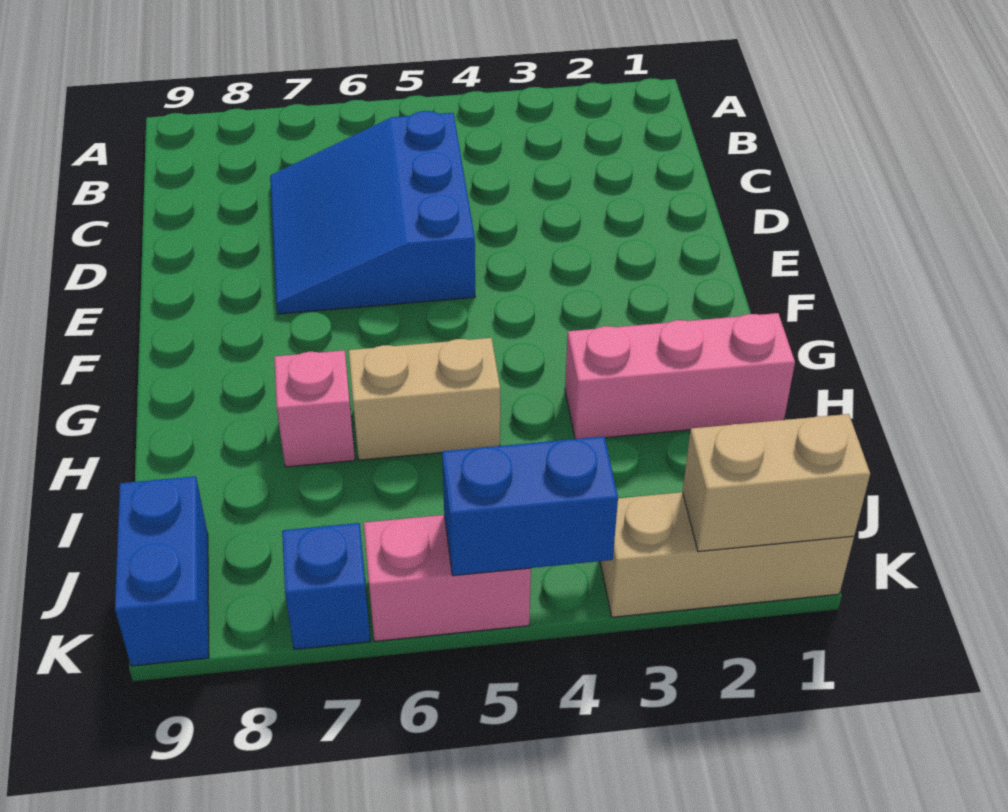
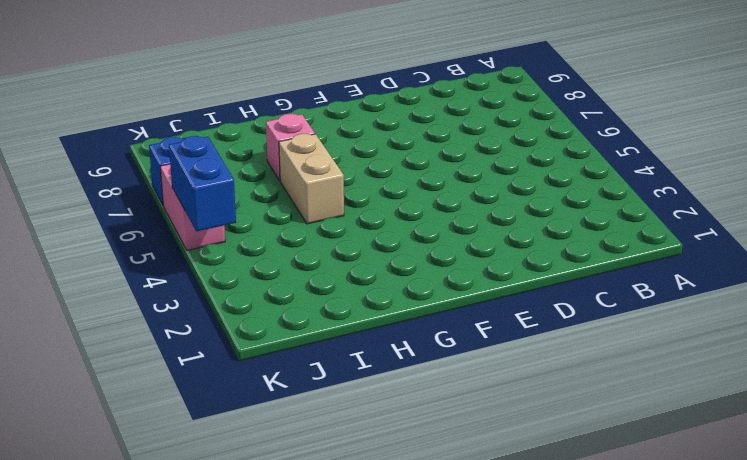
none -> blue slope C5:E7 level 1 top 5
none -> pink brick H1:H3 level 1

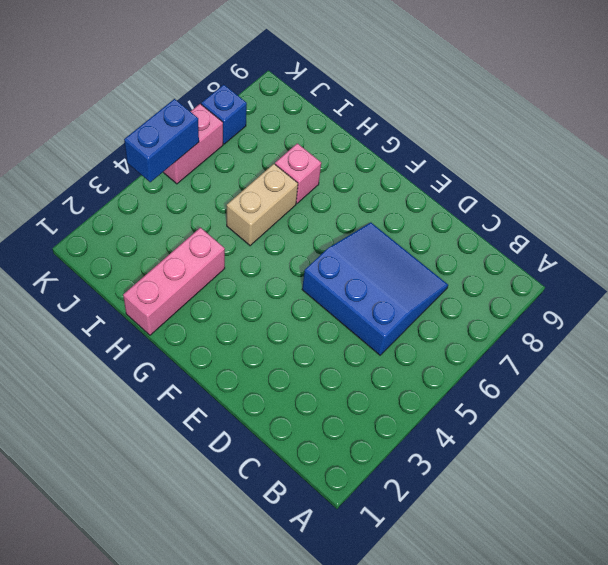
none -> blue brick J9:K9 level 1
none -> tan brick K1:K3 level 1

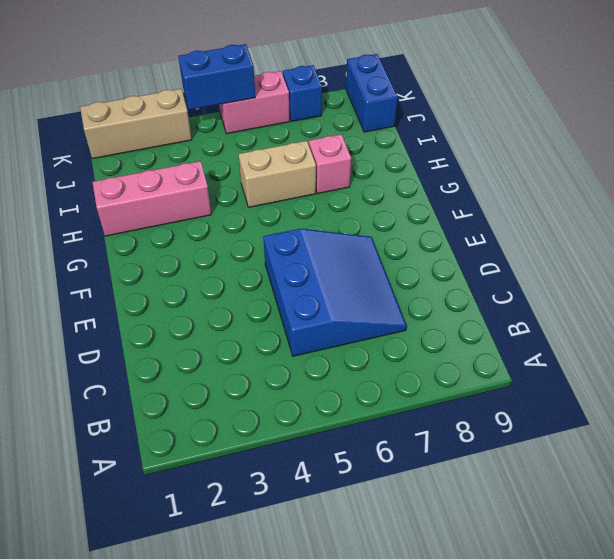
none -> tan brick K1:K2 level 2

